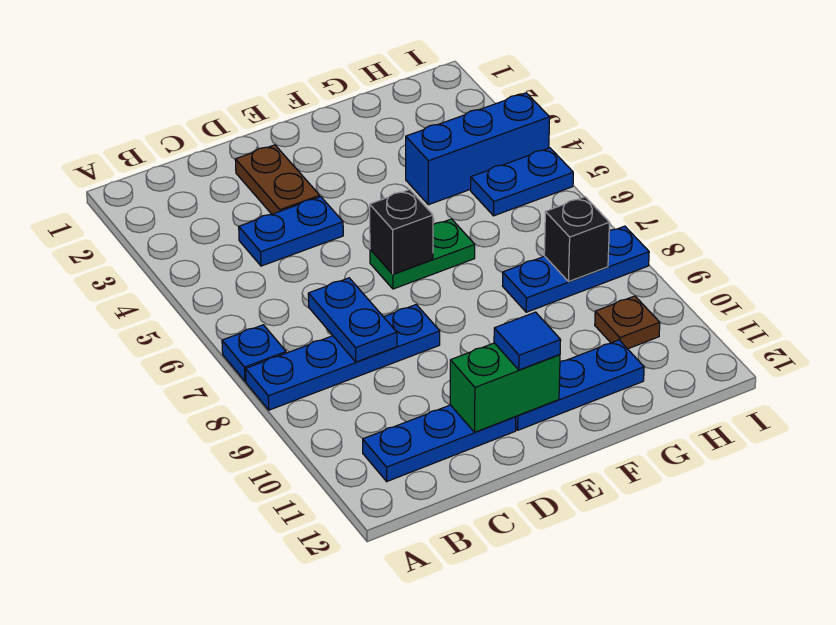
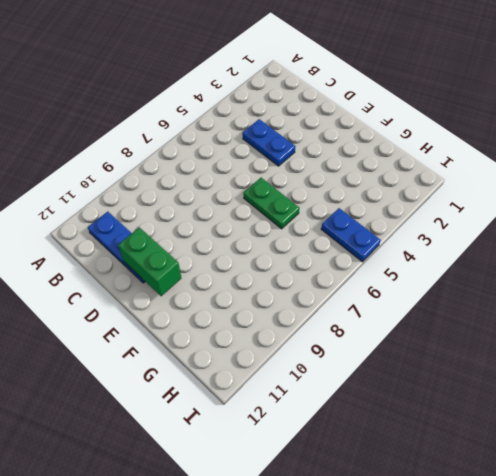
none -> blue plate A7 level 1
none -> blue plate A8:D8 level 1
none -> brown plate D2:D3 level 1

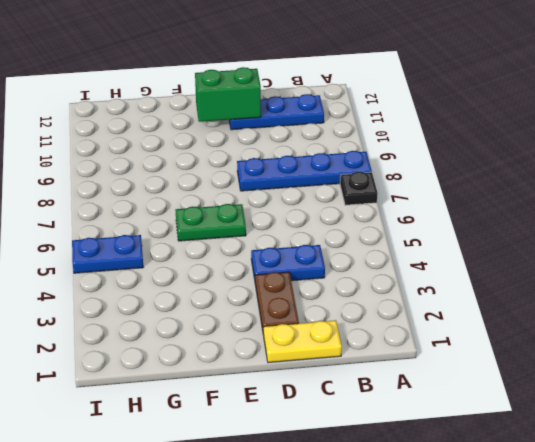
black plate A7 level 1 -> blue plate A7 level 1
yellow plate C1:D1 level 1 -> none
none -> blue plate E11:G11 level 1
none -> blue brick G4:I4 level 1
none -> blue plate G8:I8 level 1

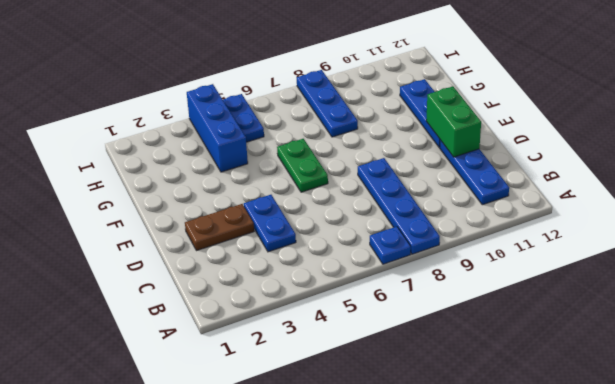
none -> brown plate H10 level 1
none -> blue plate C7:C8 level 2
none -> black brick E6 level 2

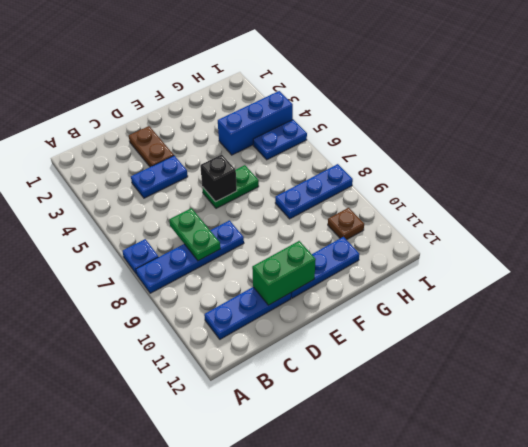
green plate C7:C8 level 2 -> blue plate C7:C8 level 2
none -> black brick H8 level 2
none -> blue tile E11 level 3

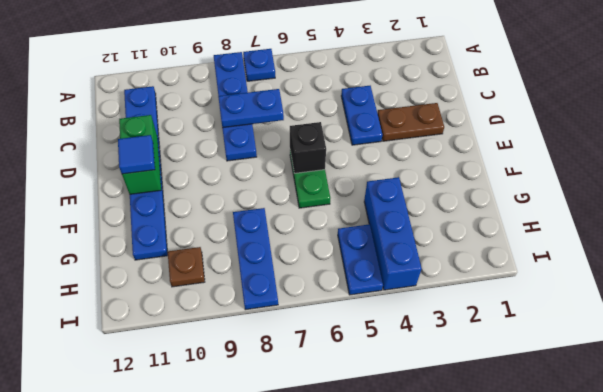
none -> black brick H8 level 2

